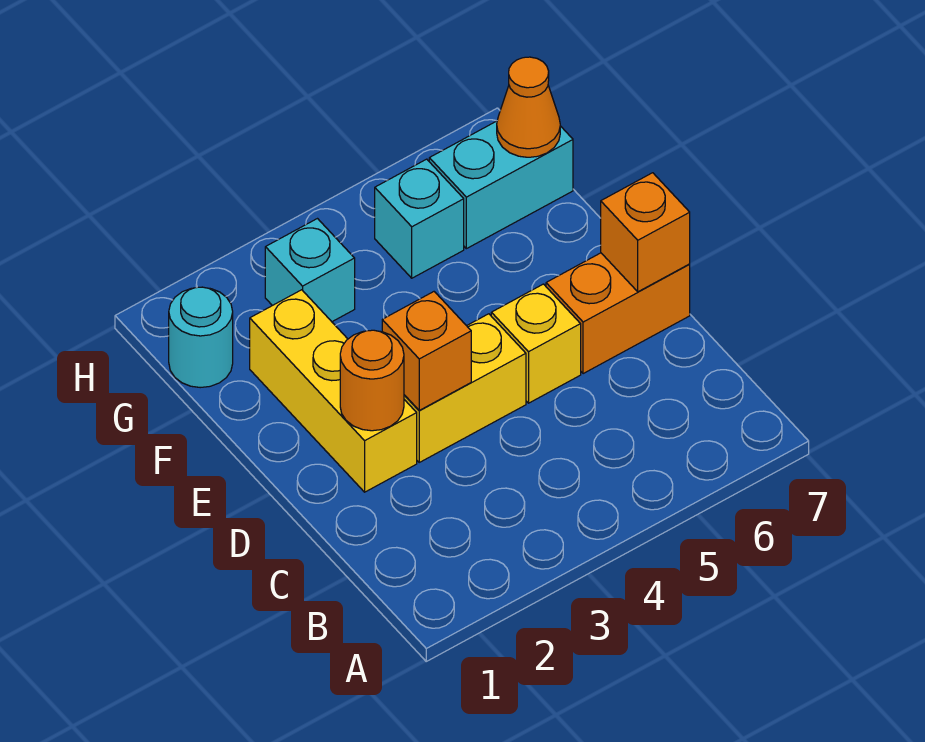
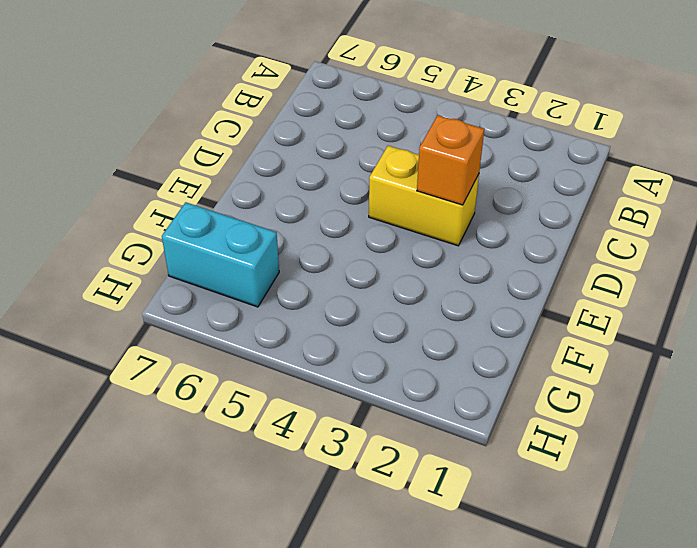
none -> yellow brick D2:F2 level 1
none -> yellow brick D5 level 1
none -> orange brick D6:D7 level 1

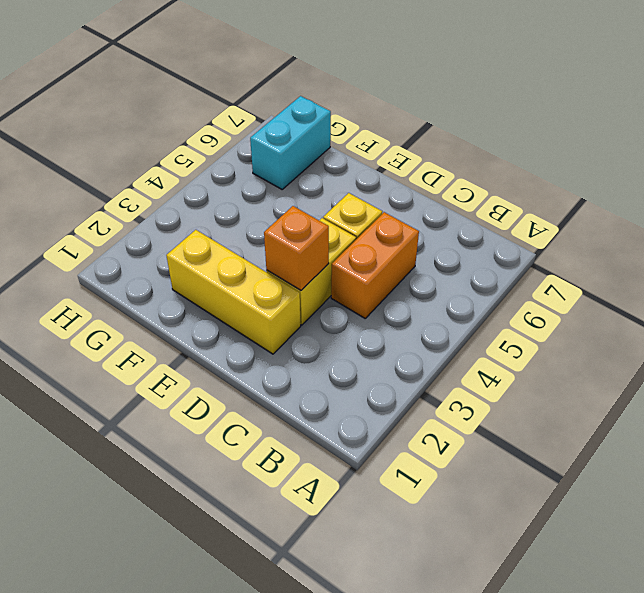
orange brick C4:C5 level 1 -> orange brick D6:D7 level 1
none -> cyan round brick G1 level 1
none -> cyan brick G3 level 1
none -> cyan brick G5 level 1

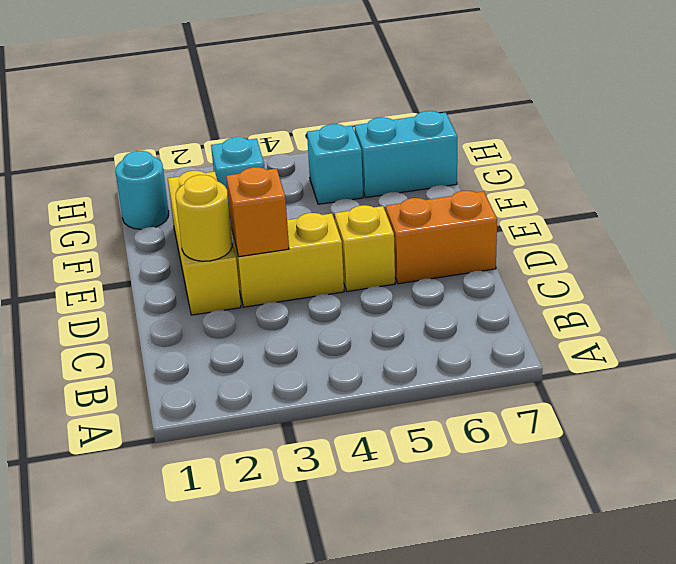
yellow round brick D2 level 2 -> orange round brick D2 level 2
none -> orange brick D7 level 2
none -> orange cone G7 level 2

